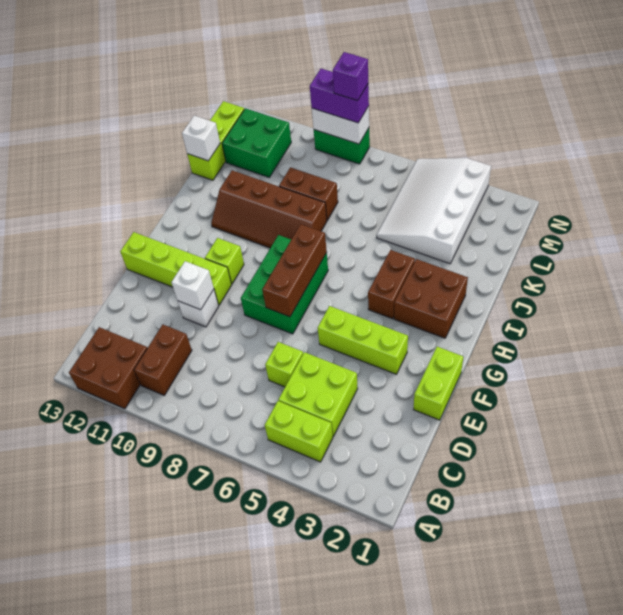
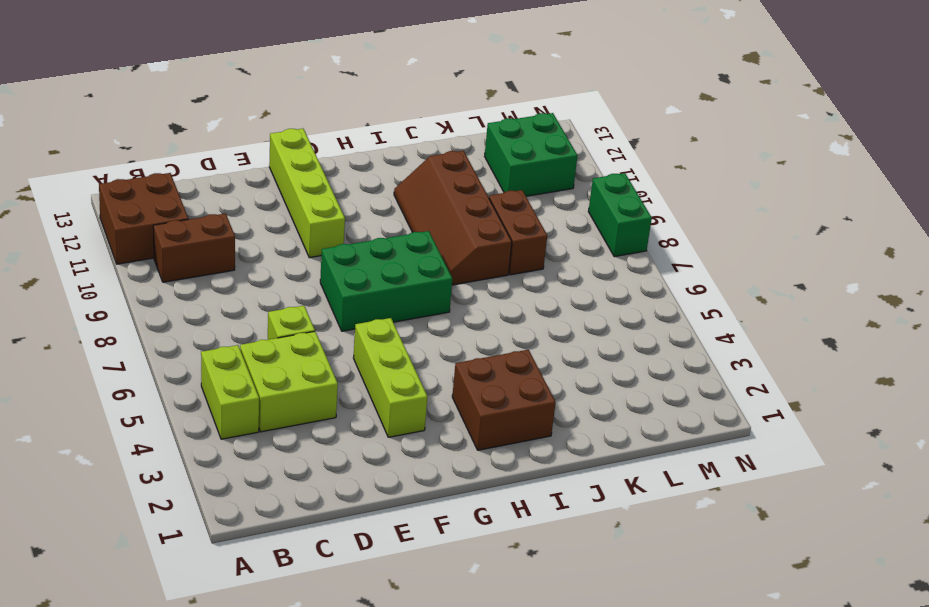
none -> lime brick E1:F1 level 1
none -> white brick E10 level 1
none -> lime brick G10 level 1

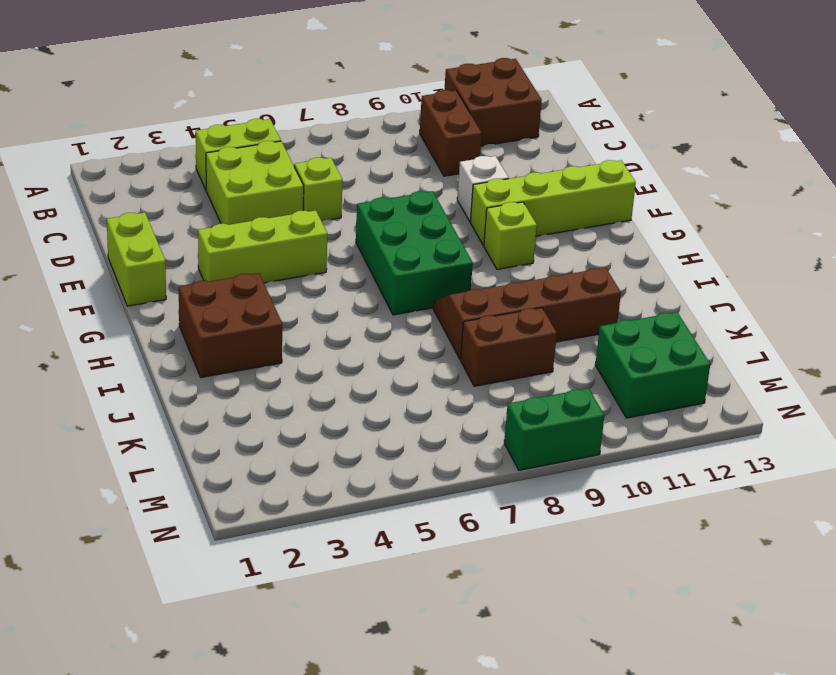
none -> brown brick H4:I4 level 1
none -> white slope K3:N5 level 1 top 3
none -> lime brick K13:M13 level 1

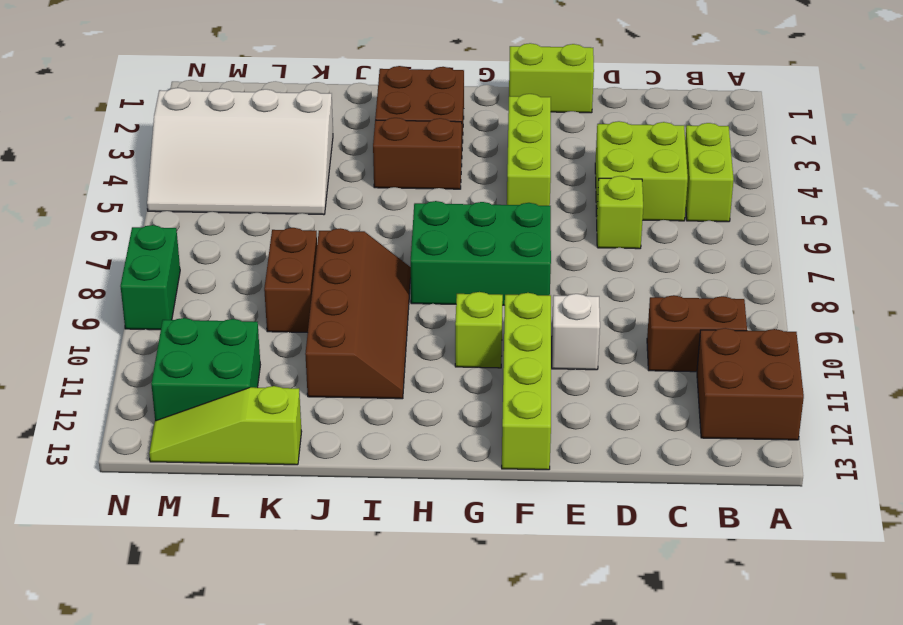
lime slope K13:M13 level 1 top K -> lime brick K13:M13 level 1
none -> white brick E10 level 2
none -> brown brick F7:H7 level 2
none -> white brick K13 level 2

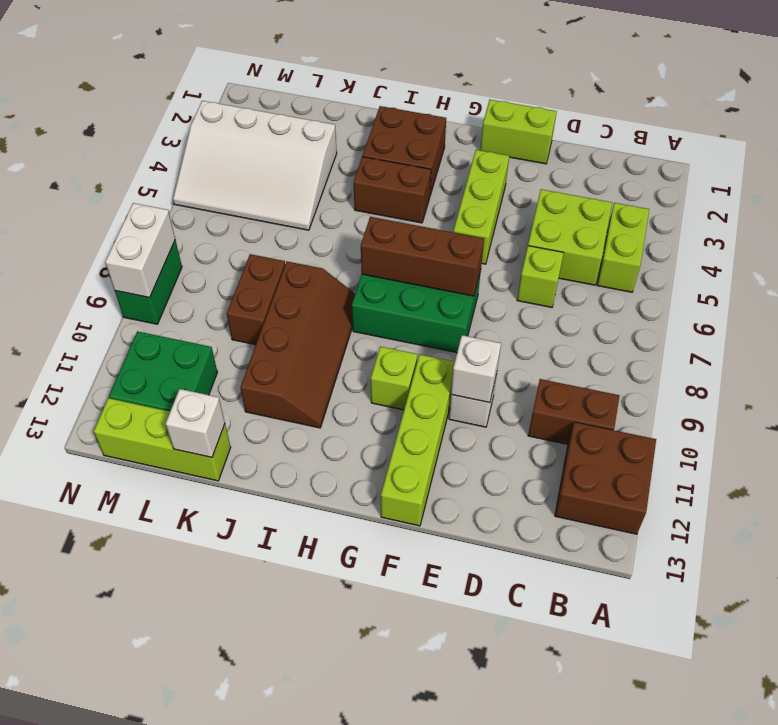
none -> purple brick N8:N9 level 3
none -> purple brick N8 level 4

